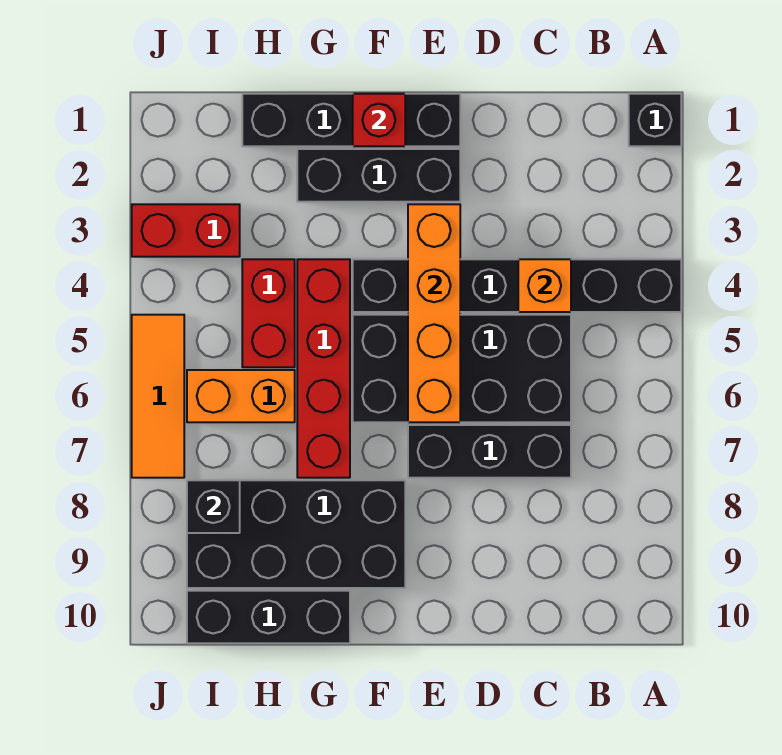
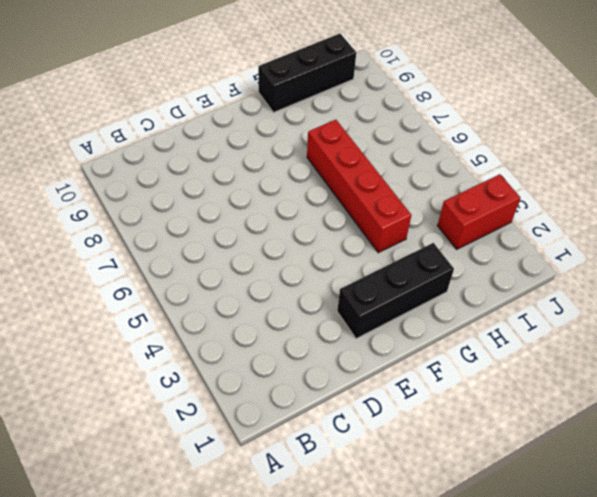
none -> black brick A1 level 1
none -> black brick A4:F4 level 1
none -> black brick C5:F6 level 1

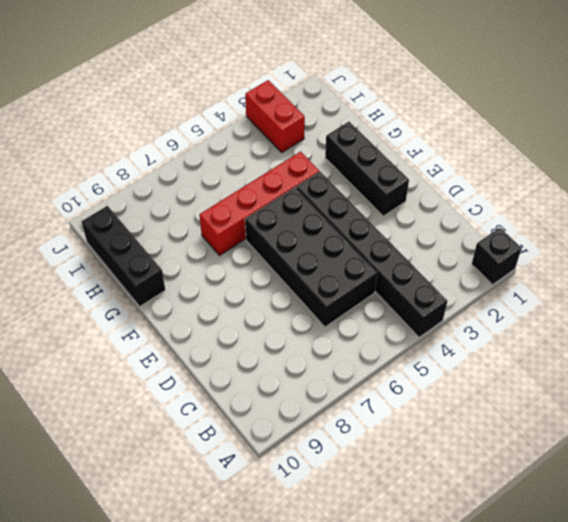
none -> black brick C7:E7 level 1
none -> black brick E1:H1 level 1
none -> black brick F8:I9 level 1

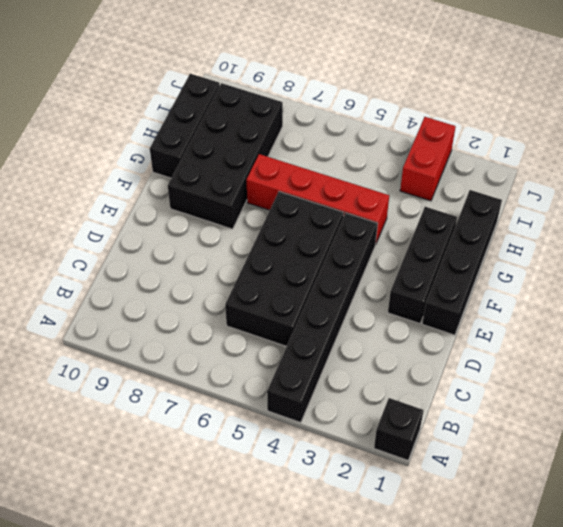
none -> black brick C7:E7 level 1
none -> red brick H4:H5 level 1
none -> orange brick H6:I6 level 1

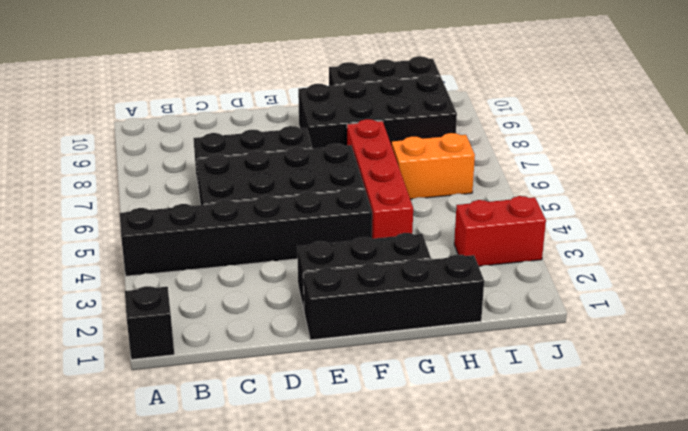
none -> red brick H4:H5 level 1
none -> orange tile J5:J7 level 1
none -> orange brick C4 level 2

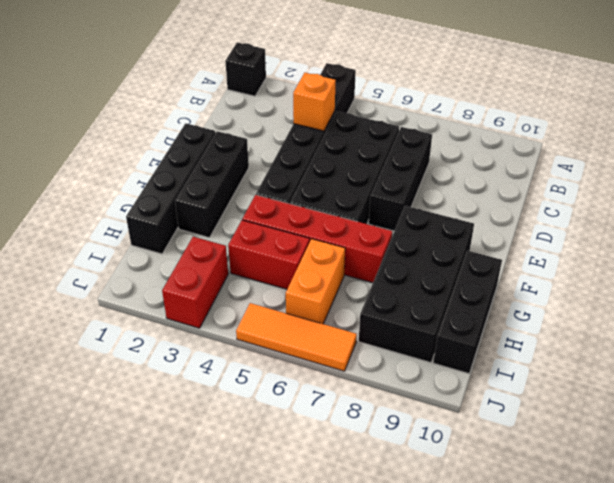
none -> orange brick E3:E6 level 2
none -> red brick F1 level 2
none -> black brick I8 level 2

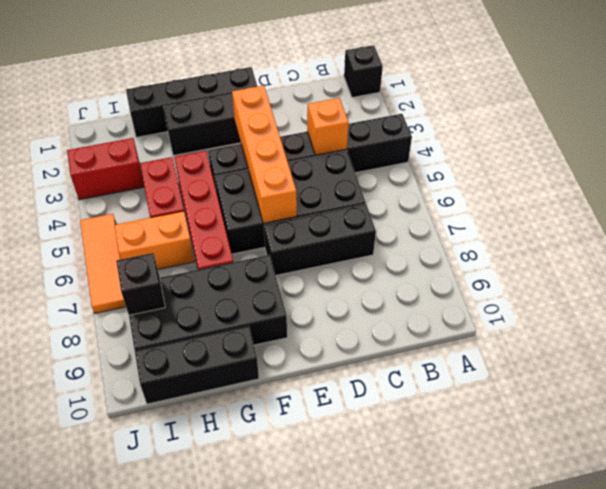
none -> red brick F1 level 2

